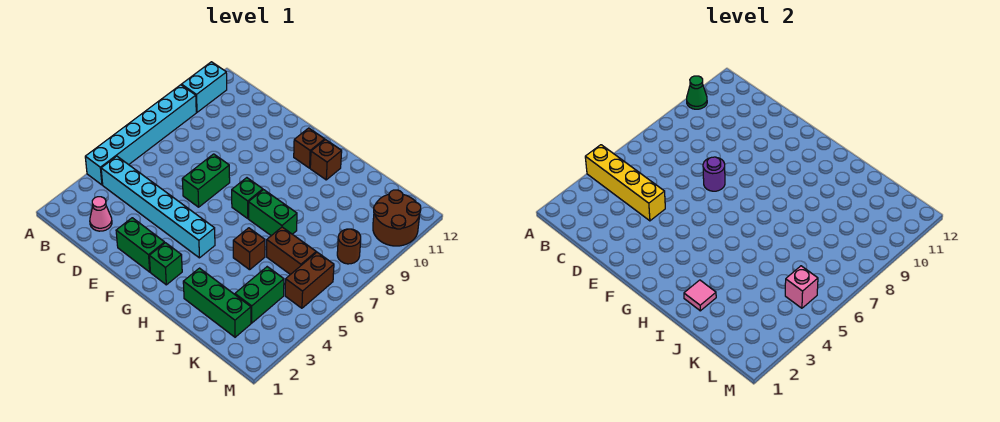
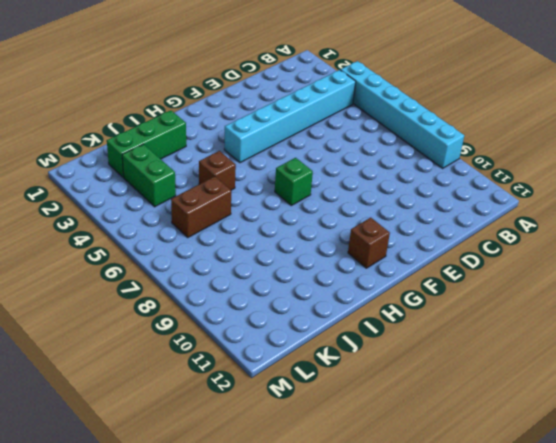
none -> cyan brick A10:A11 level 1
none -> pink cone C2 level 1
none -> green brick E2:F2 level 1

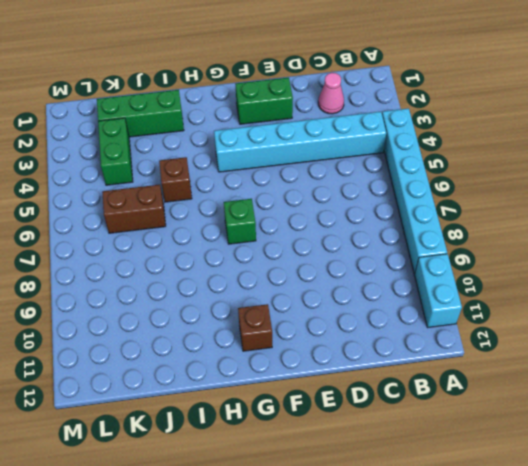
none -> green brick E6:E7 level 1
none -> green brick G2 level 1
none -> green brick H7:I7 level 1

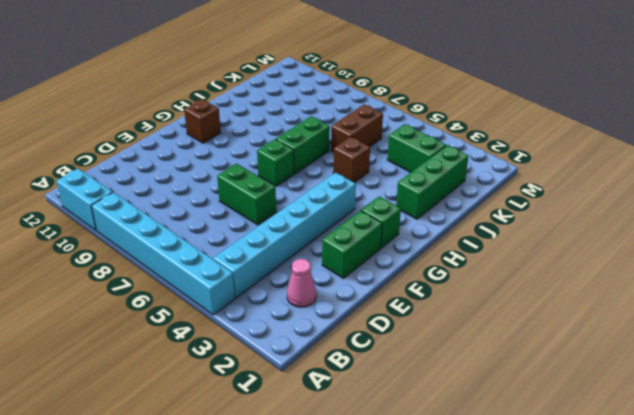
none -> brown brick H11 level 1
none -> brown brick L5:L6 level 1
none -> brown round brick L8 level 1

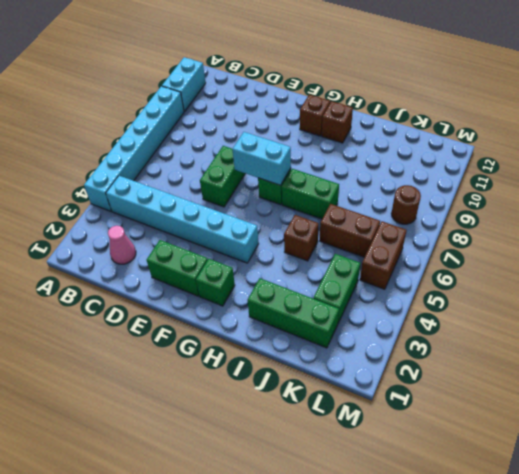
cyan brick F7:G7 level 2 -> none
none -> brown round brick L10:M11 level 1
none -> yellow brick A4:D4 level 2
none -> green cone A10 level 2

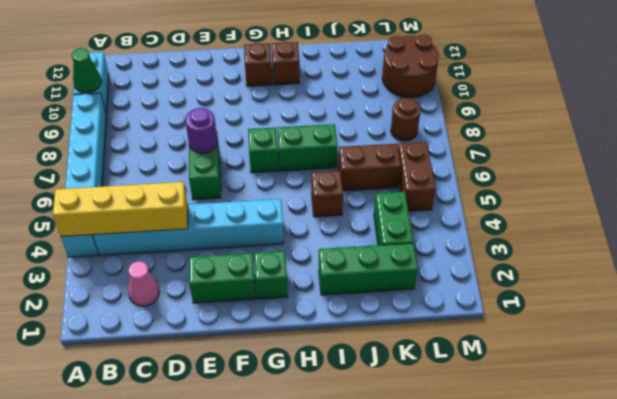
none -> pink tile I2 level 2
none -> pink brick L5 level 2

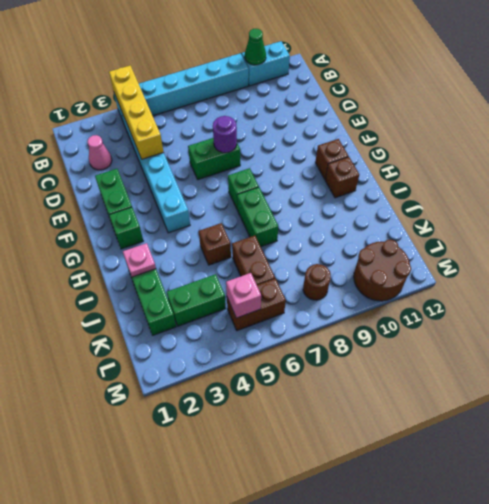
pink plate I2 level 2 -> pink tile I2 level 2

